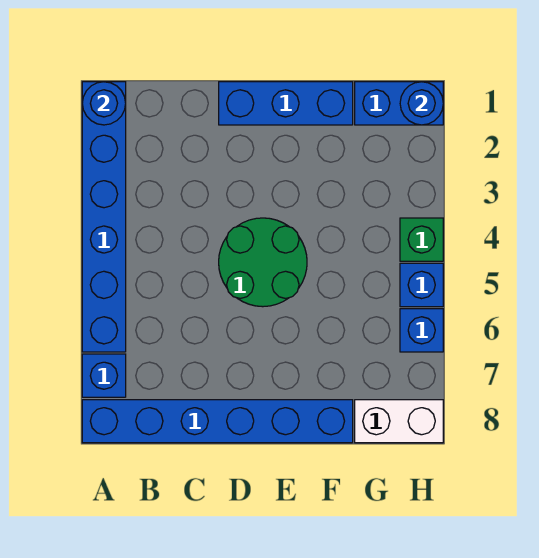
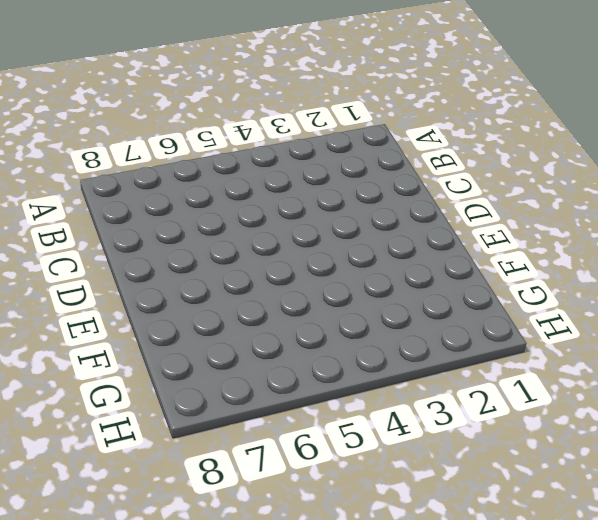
none -> blue brick A1:A6 level 1
none -> blue brick A7 level 1
none -> blue brick A8:F8 level 1

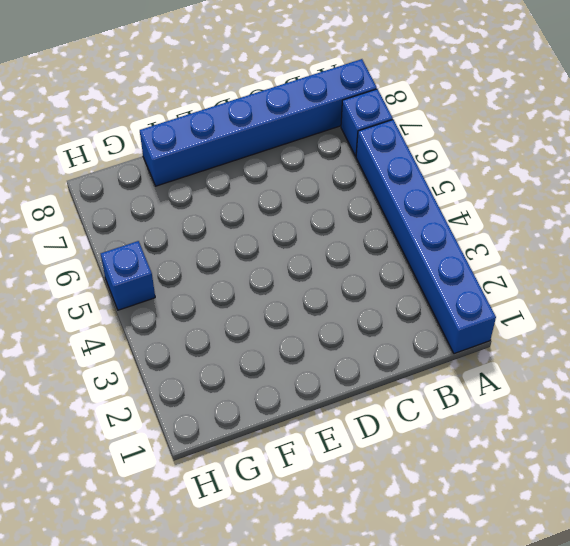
none -> blue brick D1:F1 level 1
none -> green round brick D4:E5 level 1
none -> blue brick G1:H1 level 1

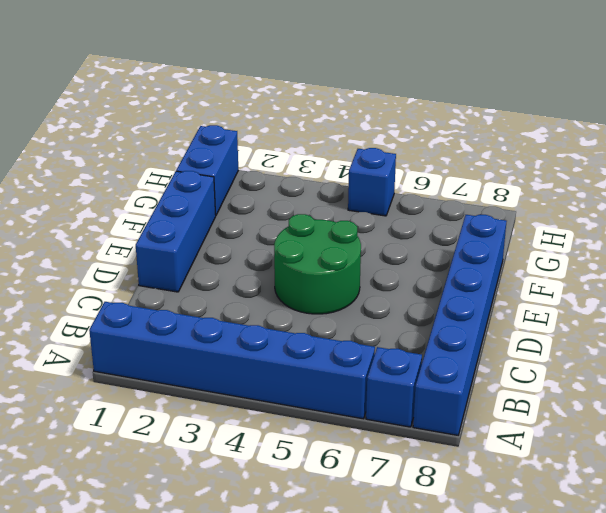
none -> white brick G8:H8 level 1
none -> green brick H4 level 1
none -> blue brick H6 level 1

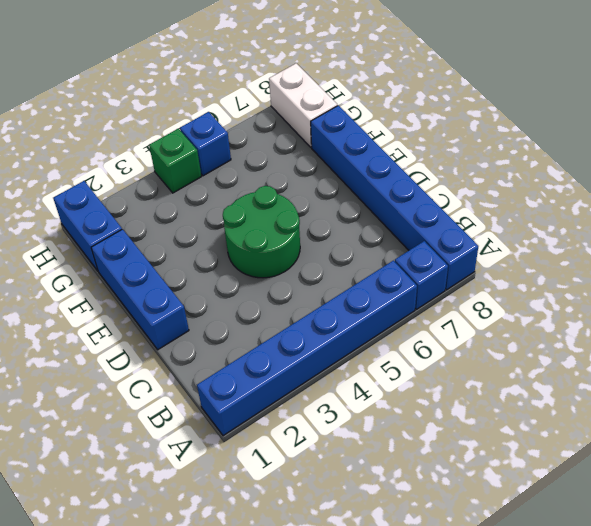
none -> blue brick H6 level 1
none -> blue round brick A1 level 2
none -> blue round brick H1 level 2

